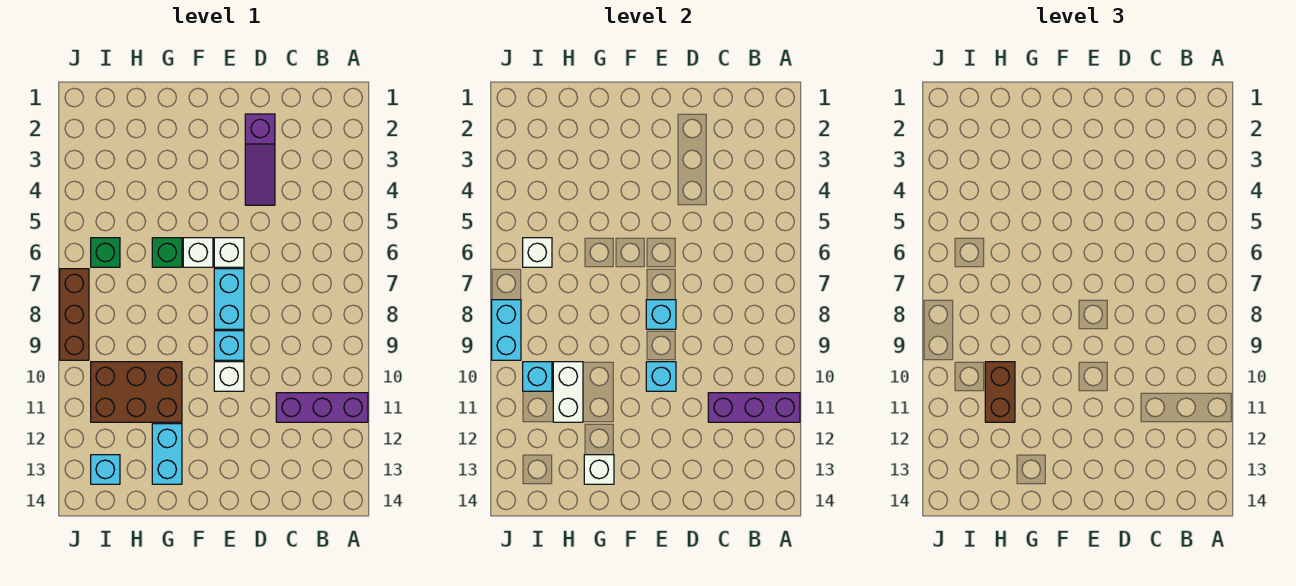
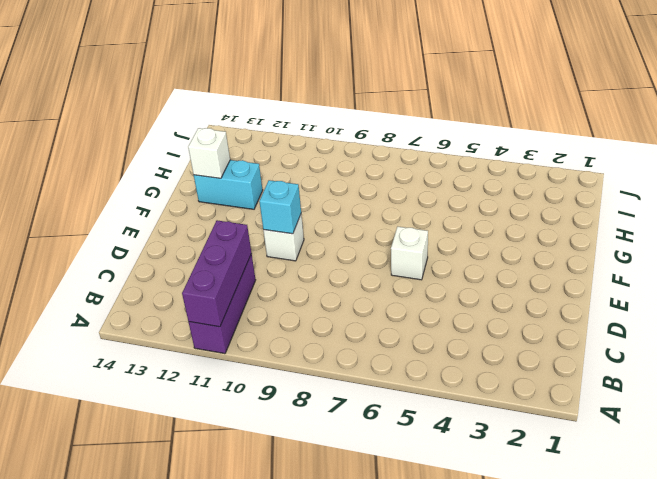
none -> purple slope D2:D4 level 1 top 2
none -> cyan brick E7:E8 level 1
none -> cyan brick E9 level 1

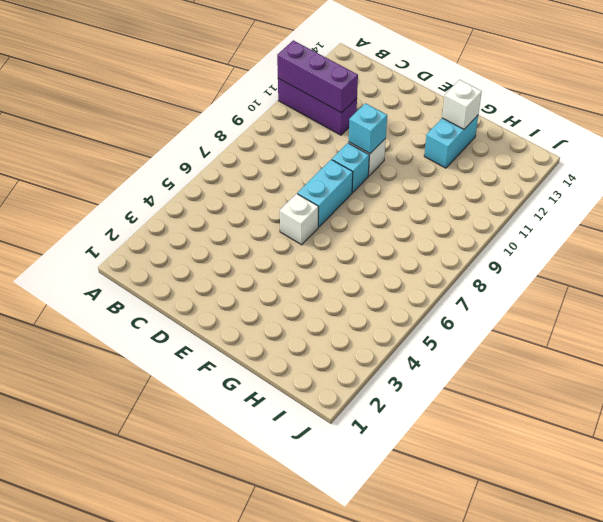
none -> purple slope D2:D4 level 1 top 2
none -> white brick F6 level 1
none -> green brick G6 level 1

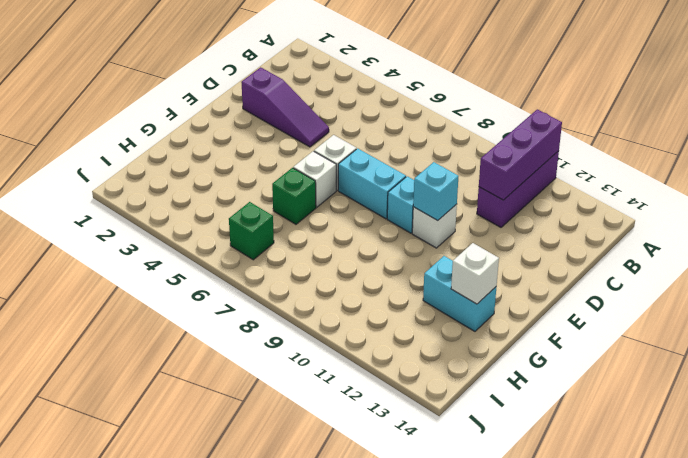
none -> brown brick G10:I11 level 1
none -> cyan brick I13 level 1
none -> brown brick J7:J9 level 1

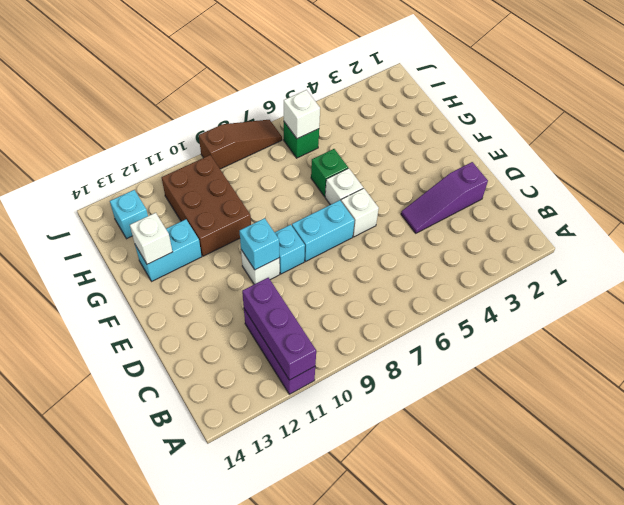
brown slope J7:J9 level 1 top 9 -> brown brick J7:J9 level 1
none -> cyan brick E8 level 2
none -> white brick H10:H11 level 2
none -> cyan brick I10 level 2

